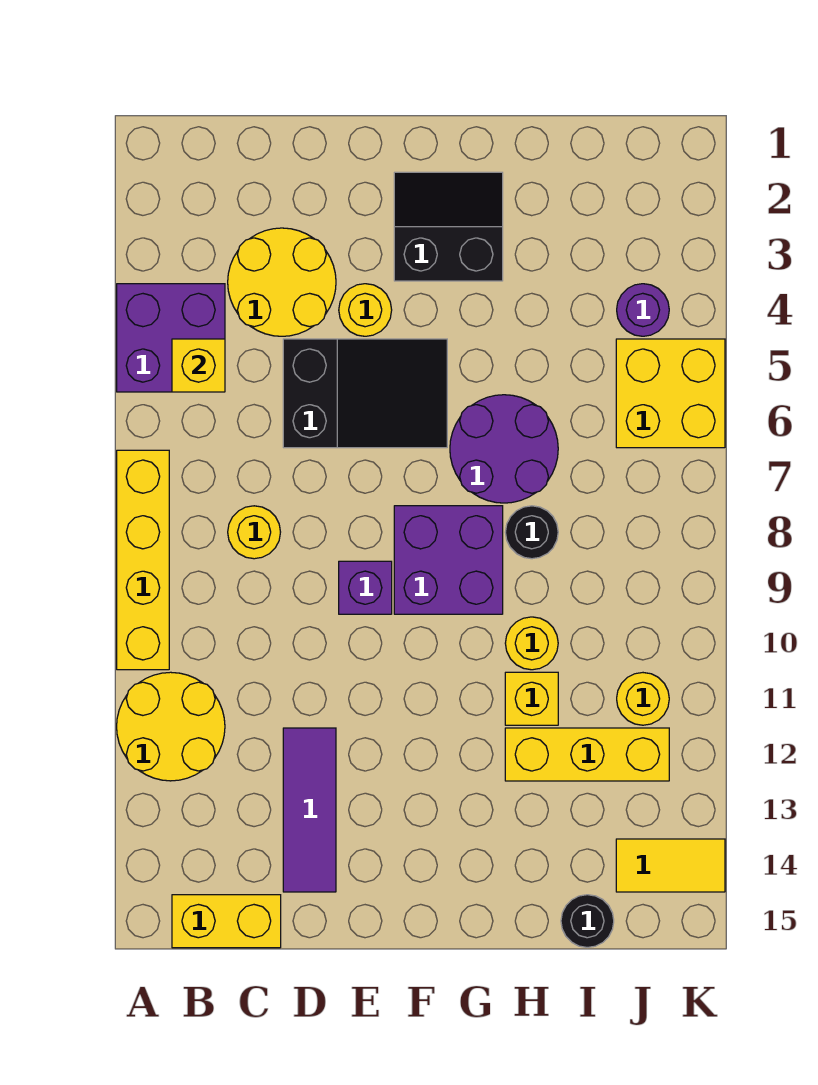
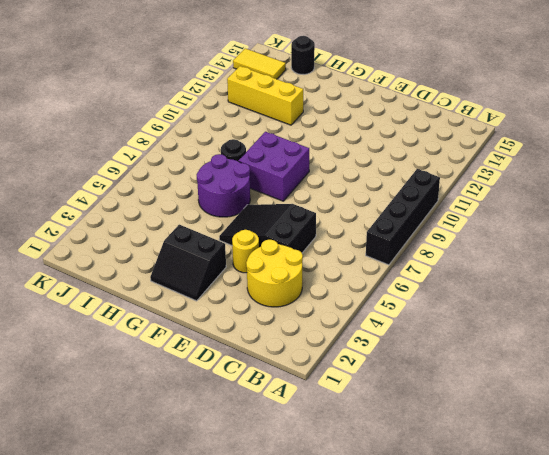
black brick A7:A10 level 1 -> yellow brick A7:A10 level 1
none -> purple brick A4:B5 level 1
none -> yellow round brick A11:B12 level 1
none -> yellow brick B15:C15 level 1

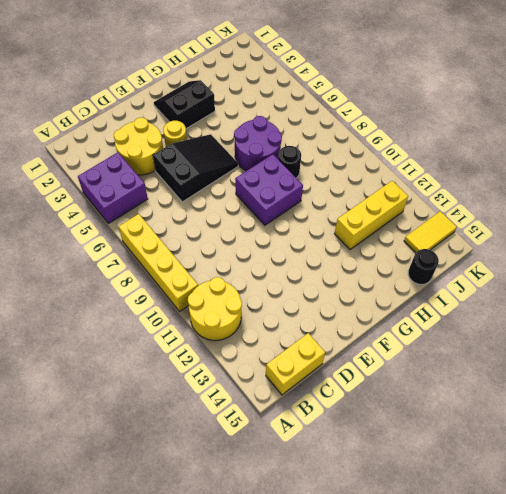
none -> yellow round brick C8 level 1
none -> purple tile D12:D14 level 1
none -> purple brick E9 level 1

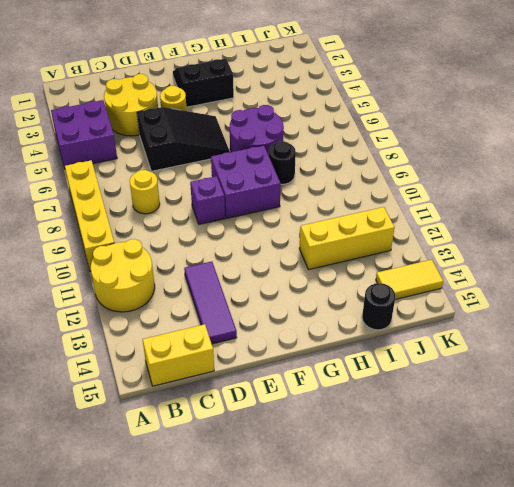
none -> yellow round brick H10 level 1
none -> yellow brick H11 level 1
none -> purple round brick J4 level 1

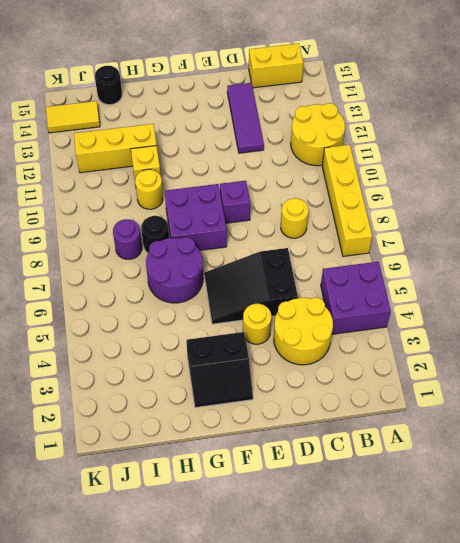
purple round brick I8 level 1 -> purple round brick J4 level 1
none -> yellow brick J5:K6 level 1
none -> yellow round brick J11 level 1
none -> yellow brick B5 level 2

